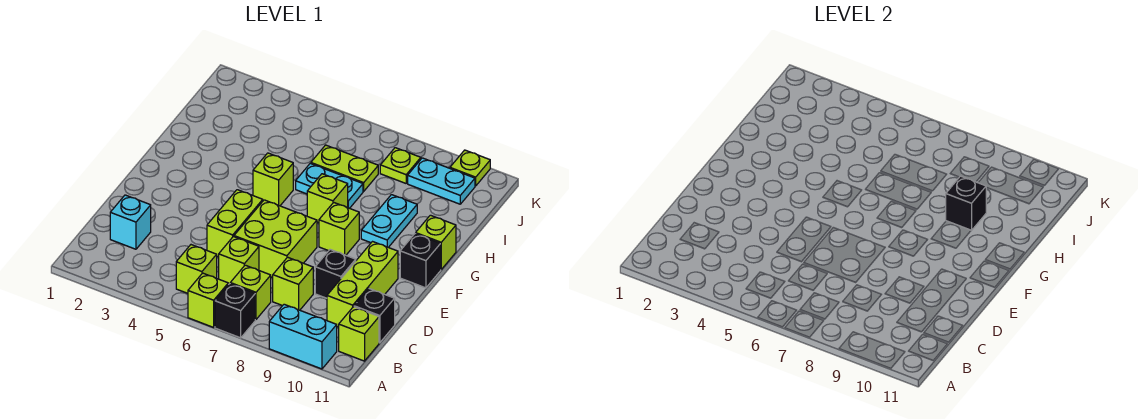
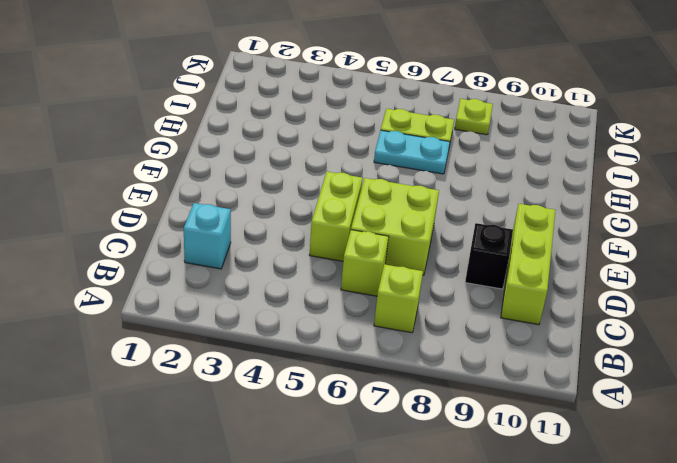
none -> lime brick A6 level 1
none -> black brick A7 level 1
none -> cyan brick A9:A10 level 1

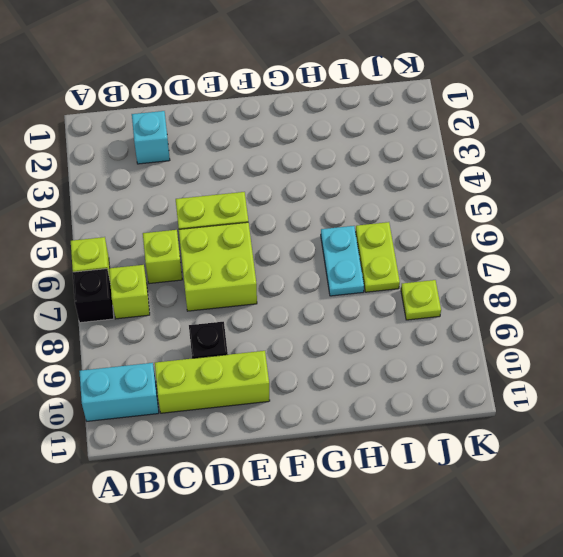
cyan brick A10:B10 level 1 -> cyan brick A9:A10 level 1
none -> lime brick B5 level 1
none -> lime brick B11 level 1
none -> lime brick C8 level 1

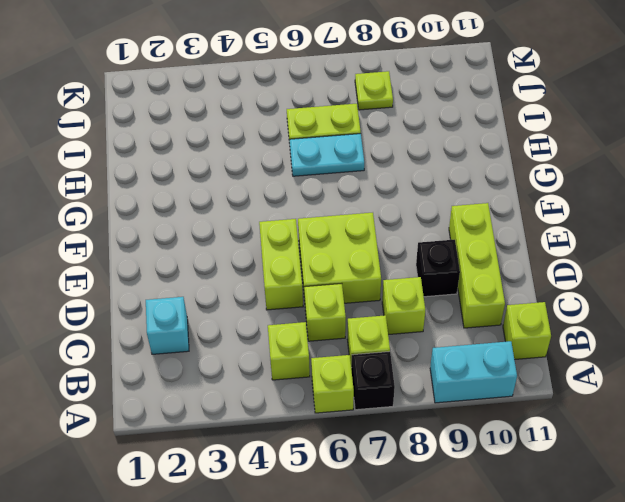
none -> black brick C11 level 1
none -> lime brick F8 level 1
none -> black brick F11 level 1

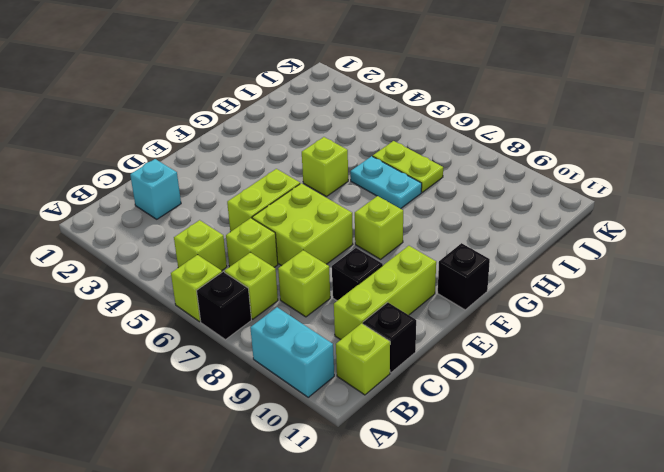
none -> lime brick G7 level 1
none -> cyan plate G9:H9 level 1
none -> lime brick G11 level 1

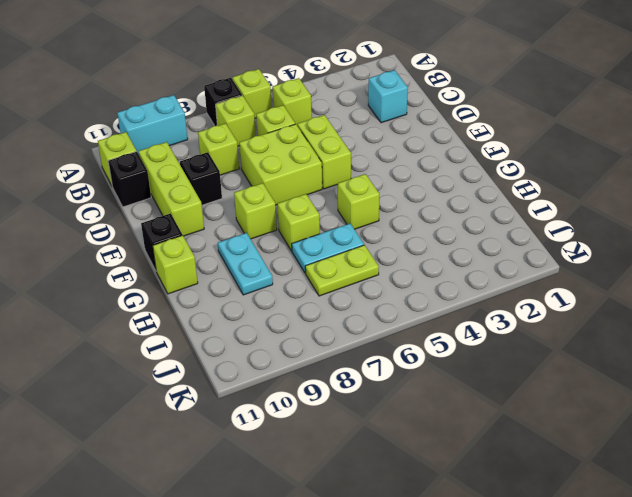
none -> lime plate J8 level 1
none -> cyan plate J9:J10 level 1
none -> lime plate K10 level 1

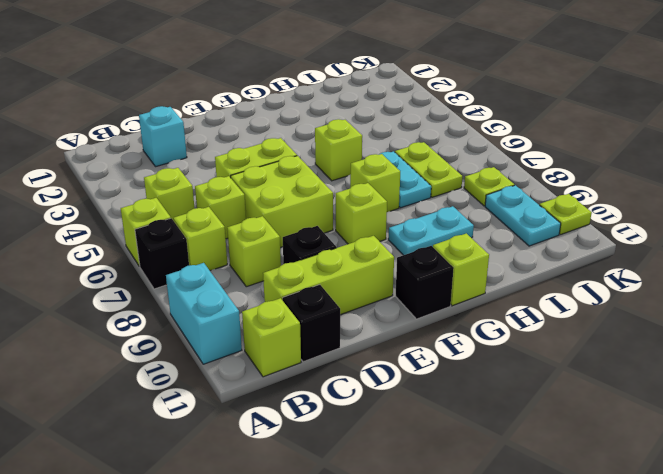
none -> black brick H9 level 2

